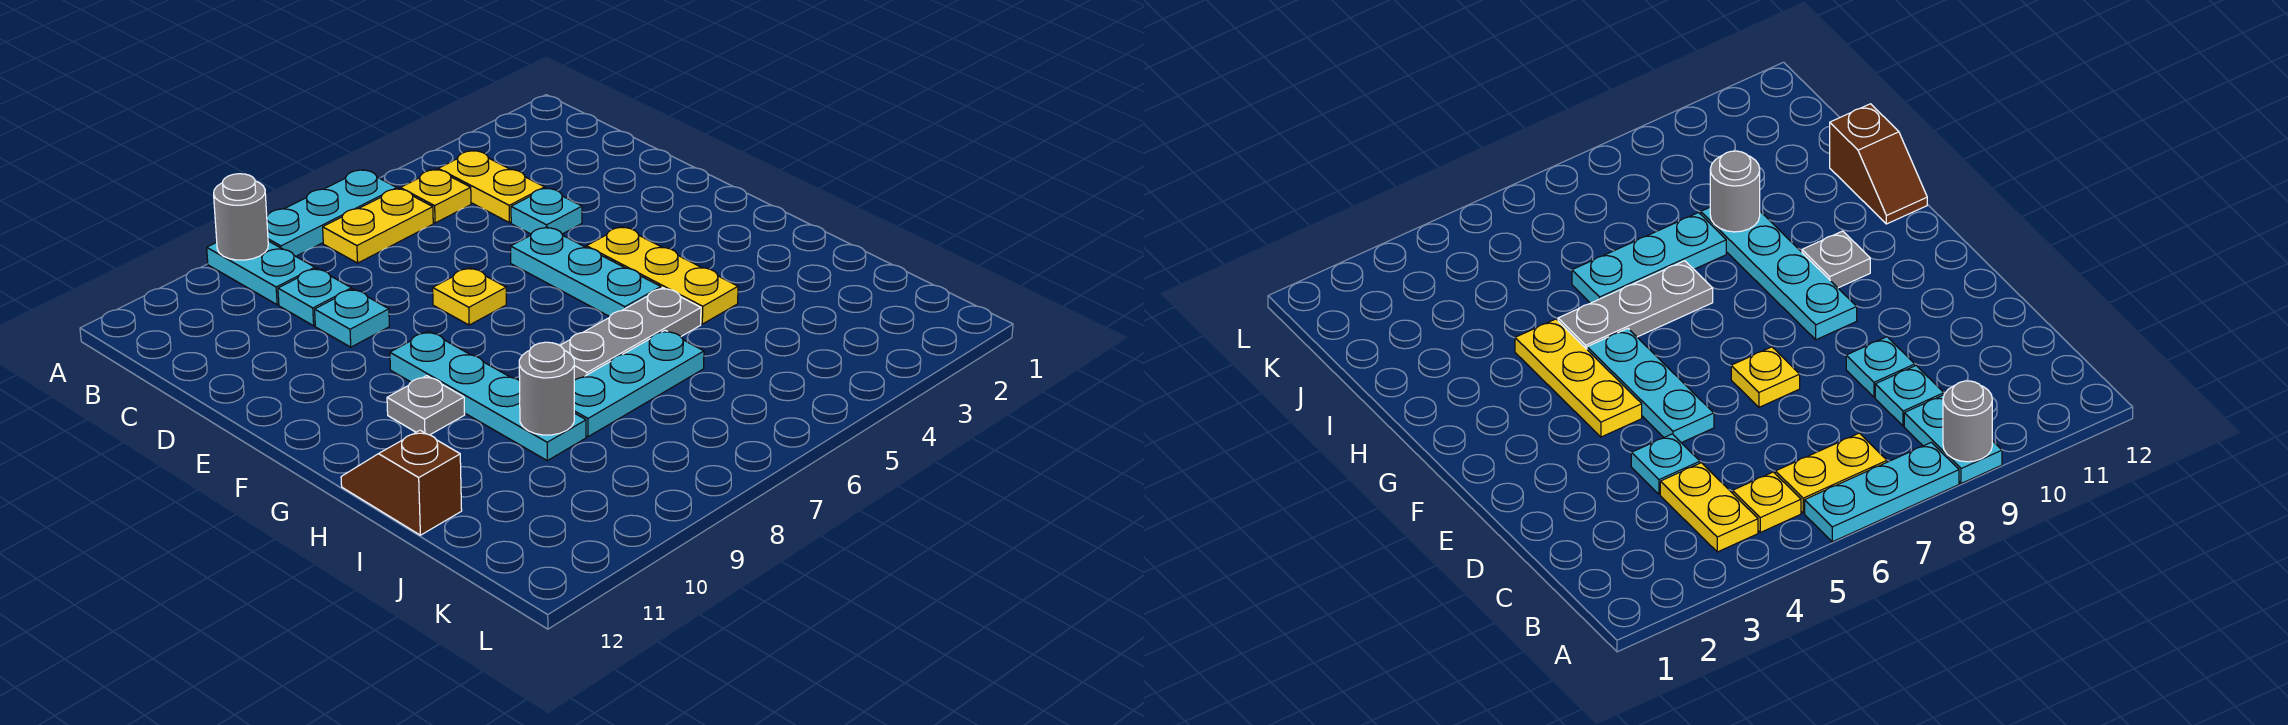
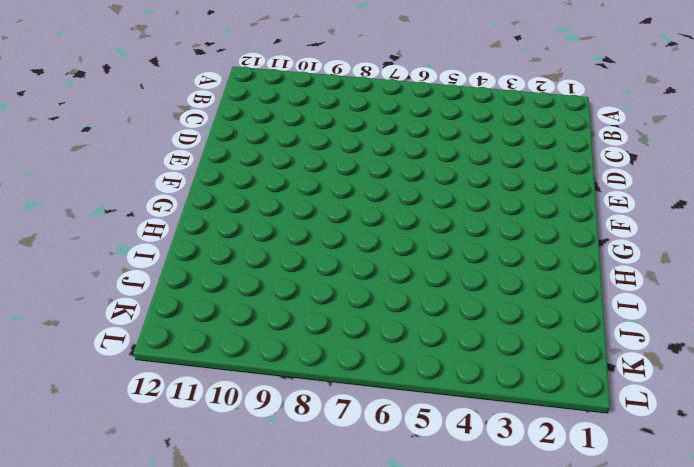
none -> cyan plate A6:A8 level 1
none -> cyan plate A9:B9 level 1
none -> yellow plate B4:C4 level 1

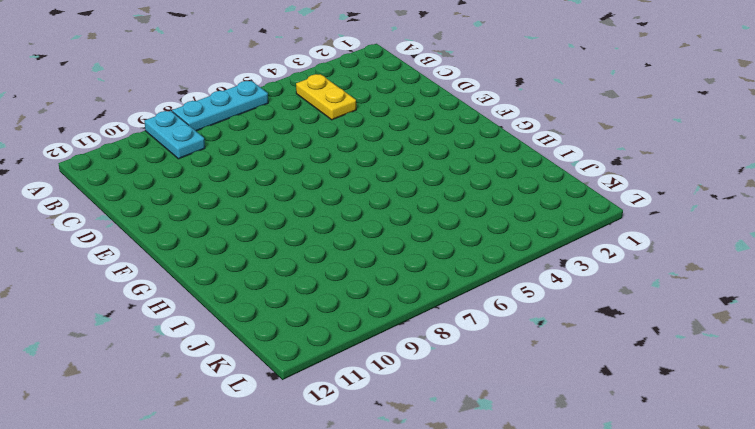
none -> yellow plate B5 level 1
none -> yellow plate B6:B7 level 1
none -> cyan plate C9 level 1

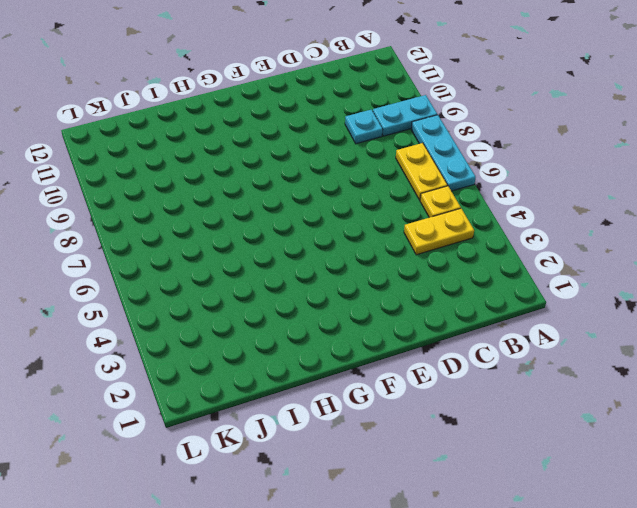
none -> cyan plate D4 level 1
none -> cyan plate D9 level 1
none -> cyan plate E5:G5 level 1

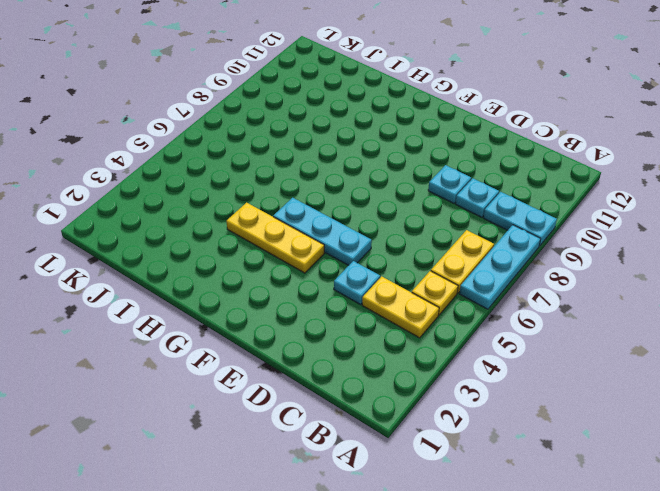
none -> yellow plate E7 level 1
none -> cyan plate F9:I9 level 1
none -> grey plate G10 level 1

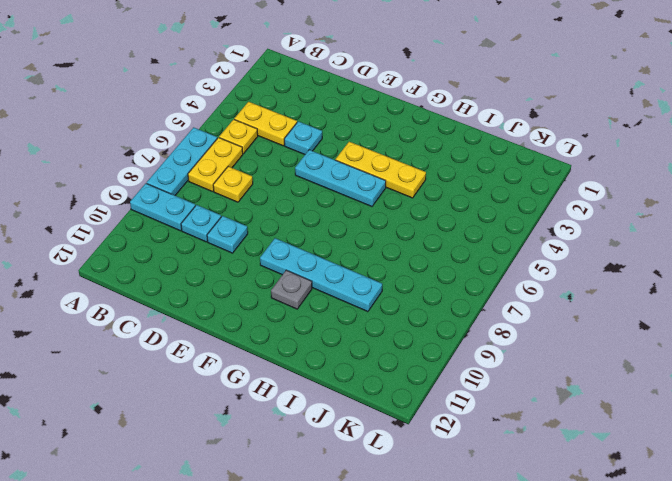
yellow plate C7 level 1 -> yellow plate E7 level 1
none -> grey plate H5:H7 level 1
none -> brown slope H12:I12 level 1 top I
none -> cyan plate I6:I8 level 1

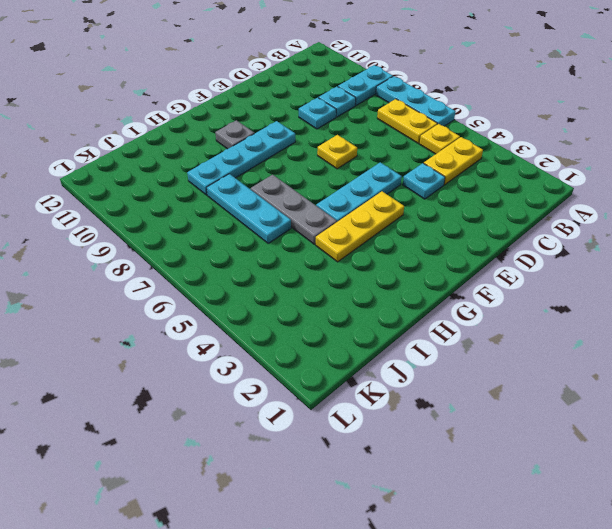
none -> brown slope H12:I12 level 1 top I
none -> grey round brick A9 level 2
none -> grey round brick I9 level 2

